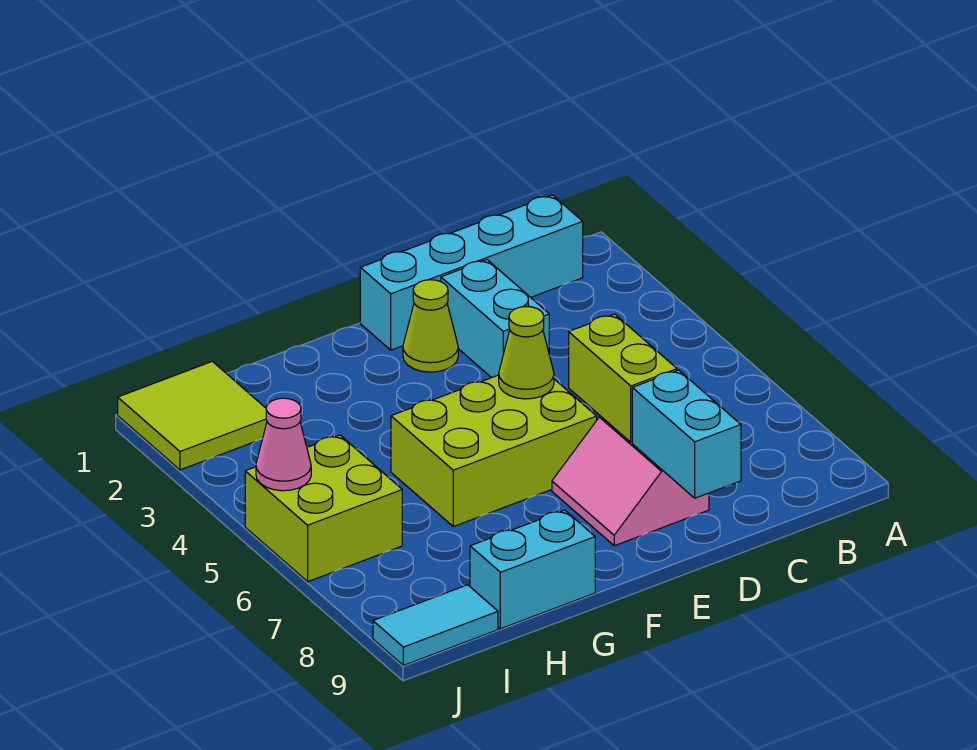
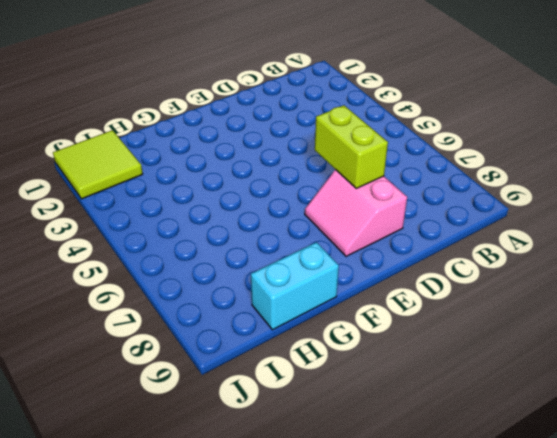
none -> cyan brick B1:E1 level 1
none -> cyan brick D2:D3 level 1
none -> lime cone E2 level 1

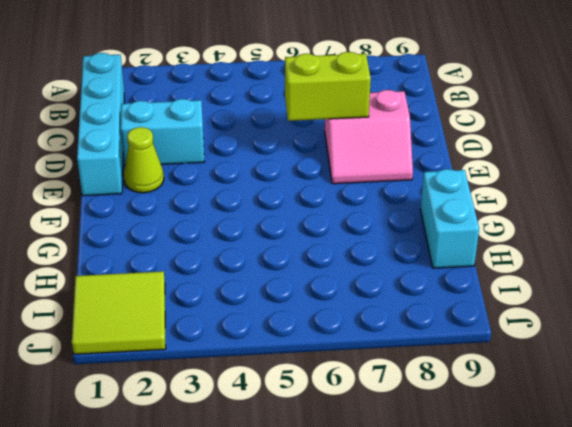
none -> lime brick E5:G6 level 1
none -> lime brick I5:J6 level 1
none -> cyan tile I9:J9 level 1

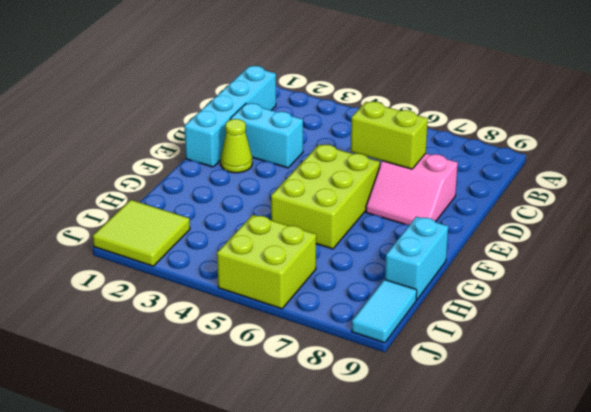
none -> cyan brick D8:D9 level 2
none -> lime cone E5 level 2
none -> pink cone J5 level 2

